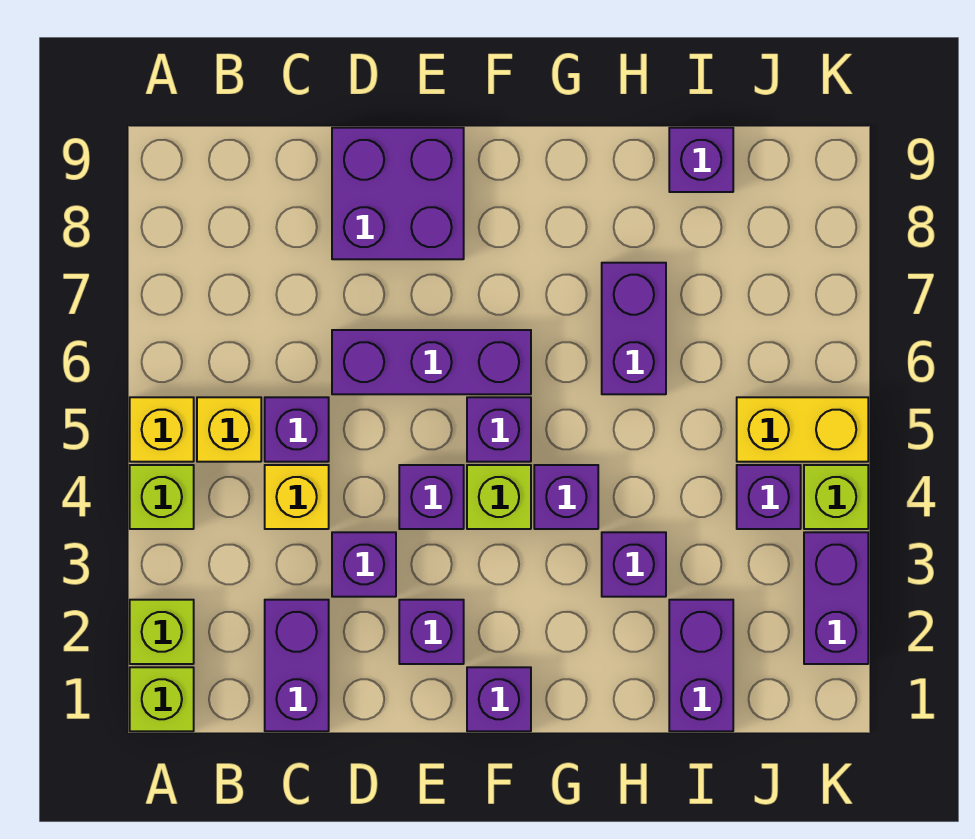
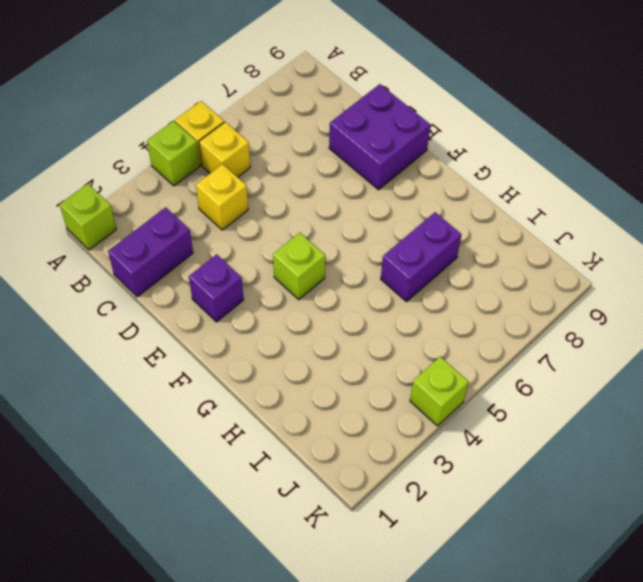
none -> lime brick A2 level 1
none -> purple brick C5 level 1
none -> purple brick D3 level 1

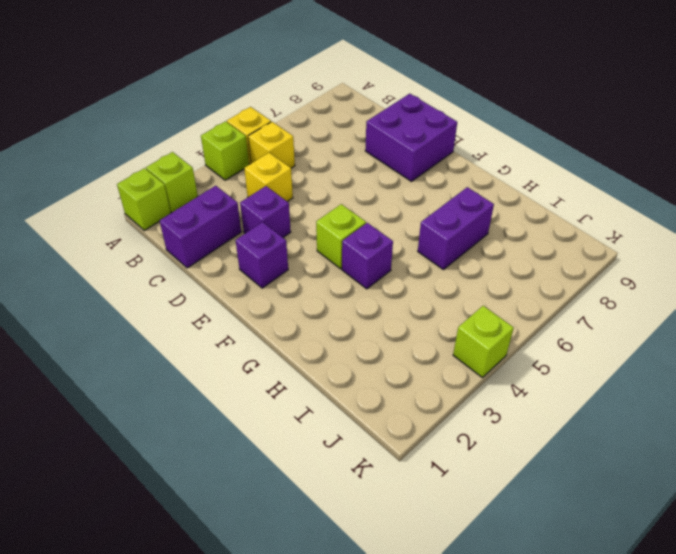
none -> purple brick C5 level 1
none -> purple brick D6:F6 level 1
none -> purple brick E4 level 1

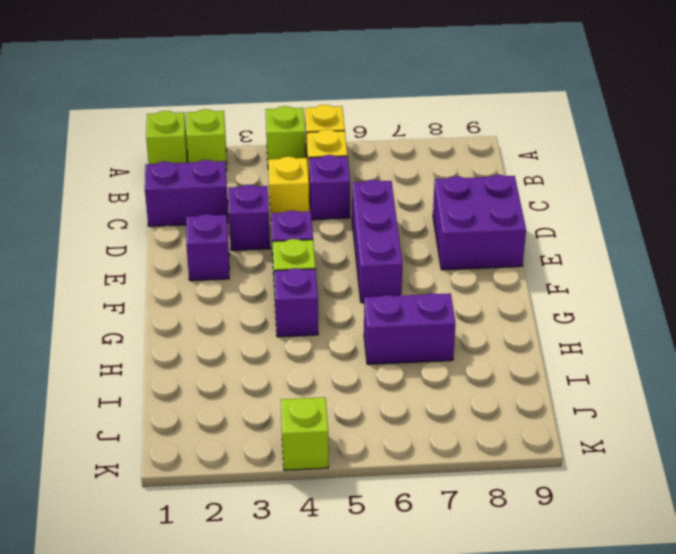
none -> purple brick F1 level 1
none -> purple brick F5 level 1
none -> purple brick H3 level 1

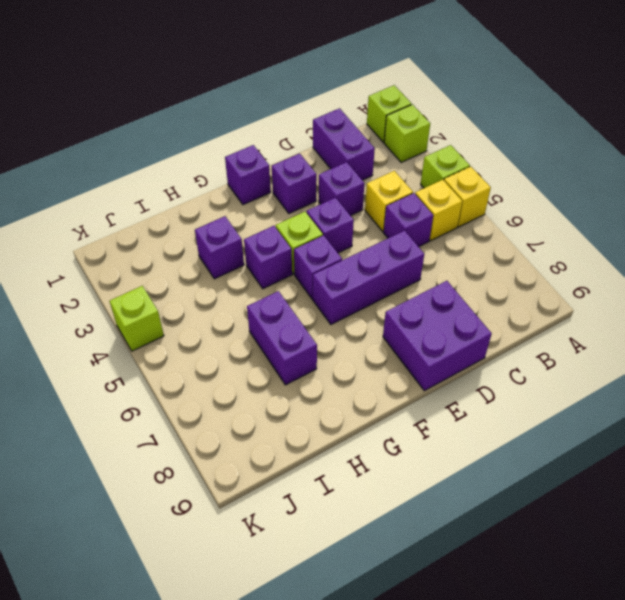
none -> purple brick I1:I2 level 1
none -> purple brick I9 level 1
none -> purple brick J4 level 1

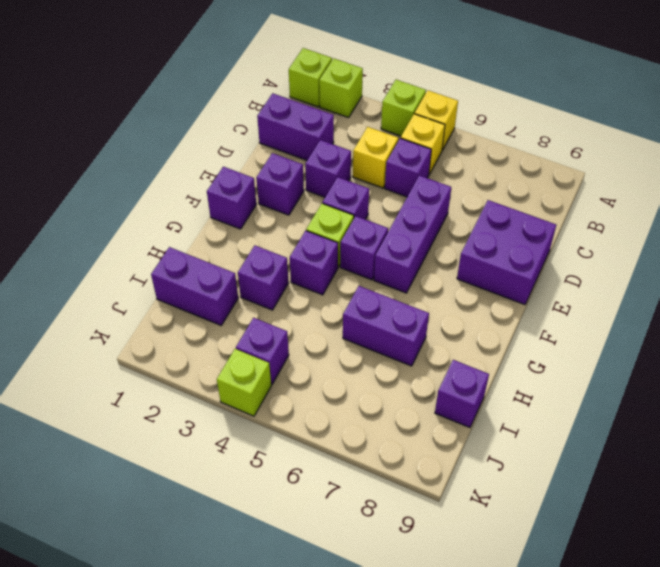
none -> yellow brick J5:K5 level 1
none -> purple brick K2:K3 level 1

